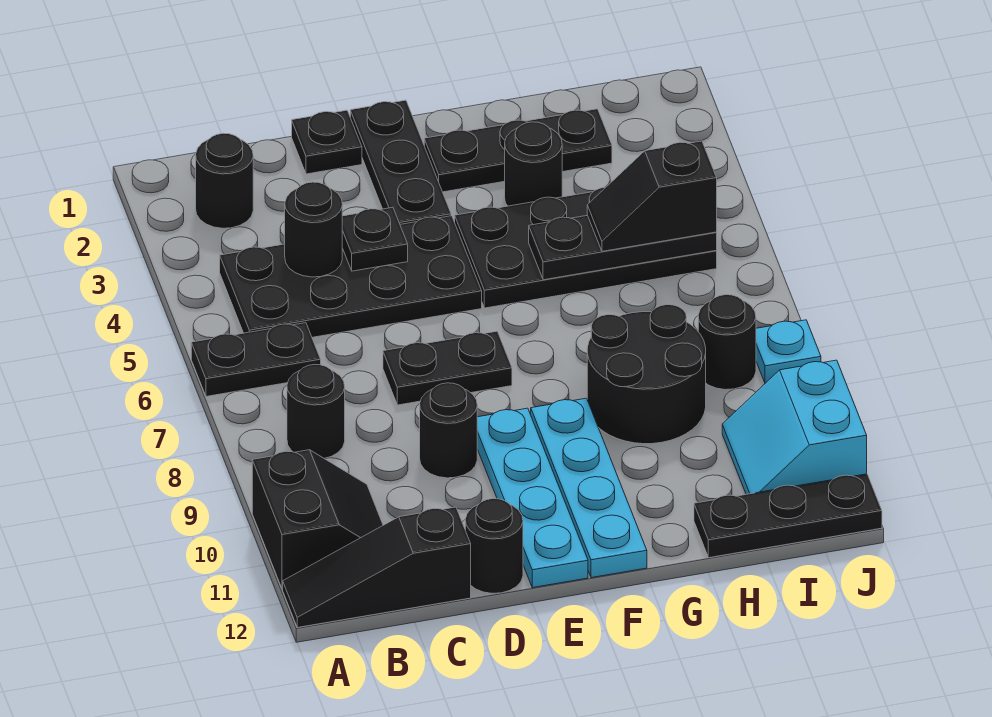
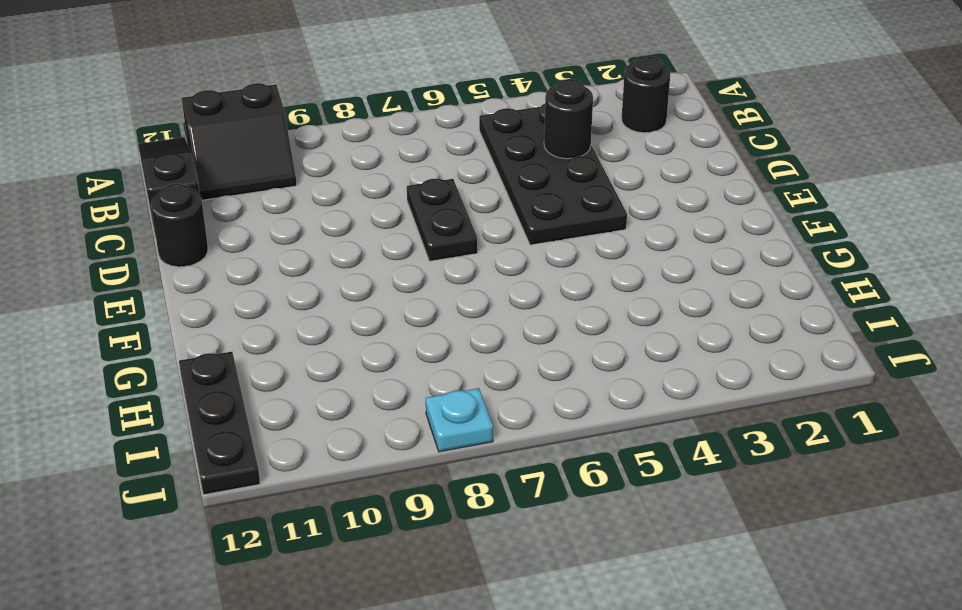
none -> black plate A6:B6 level 1
none -> black round brick B8 level 1
none -> black plate D1 level 1

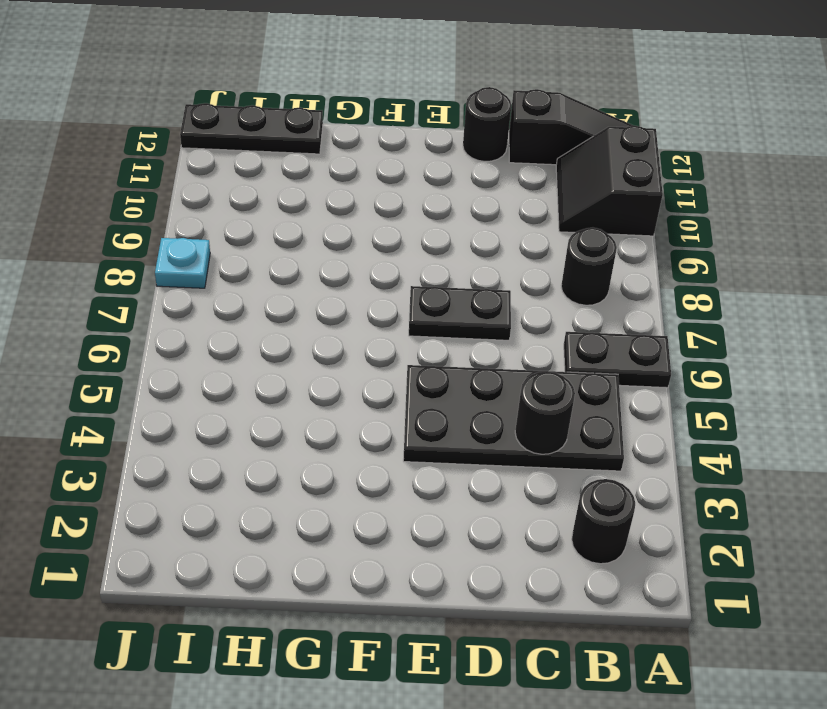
none -> black plate D1 level 1
none -> black round brick D9 level 1
none -> black plate E1:E3 level 1

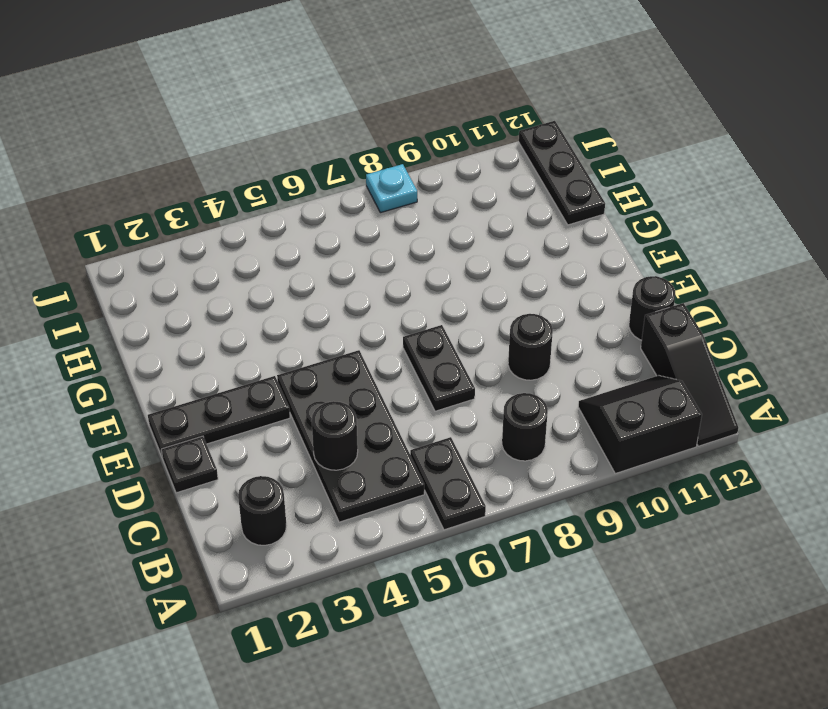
none -> cyan plate E9:E12 level 1
none -> black plate F2:H2 level 1
none -> black plate F4:I5 level 1

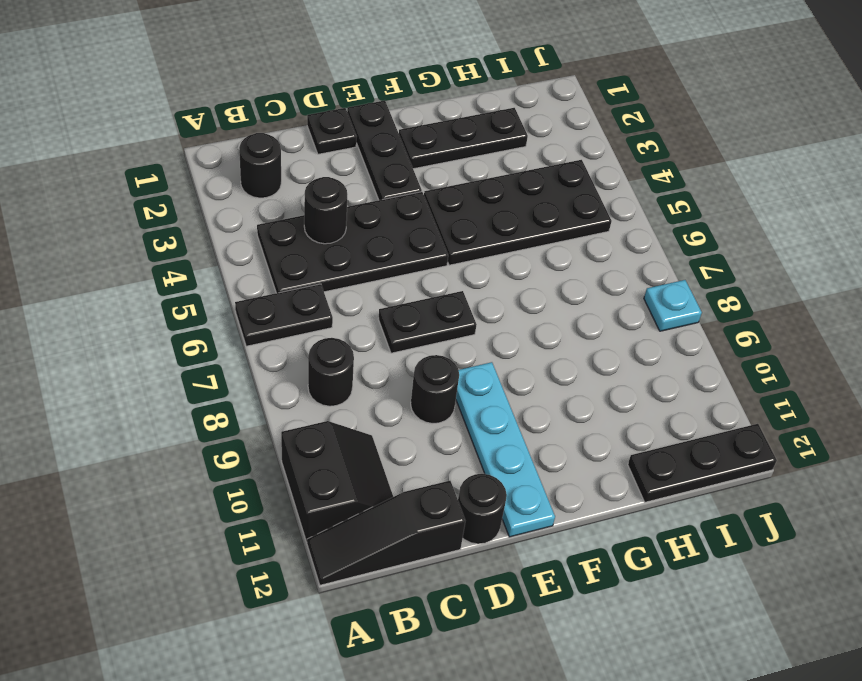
none -> cyan plate F9:F12 level 1
none -> black round brick G3 level 1
none -> black round brick G8:H9 level 1

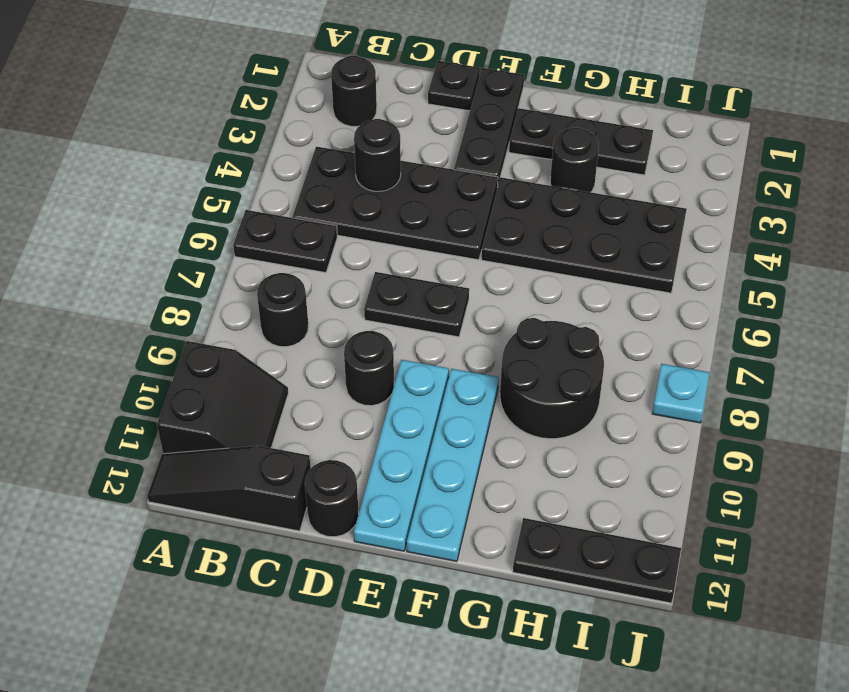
none -> black round brick I8 level 1
none -> cyan slope I10:J11 level 1 top J
none -> black plate D4 level 2

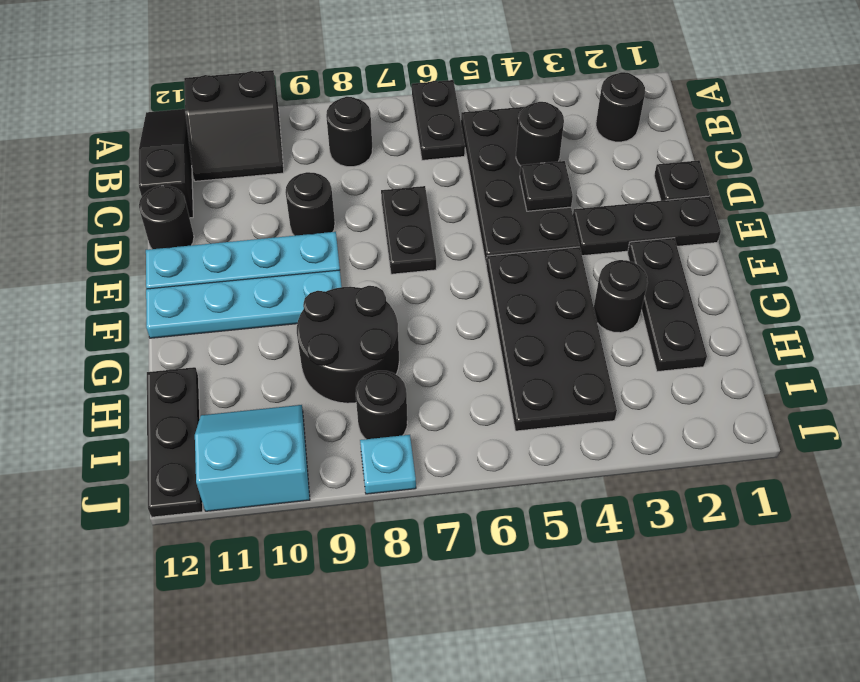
none -> black plate G5:I5 level 2
none -> black slope H5:I5 level 3 top I

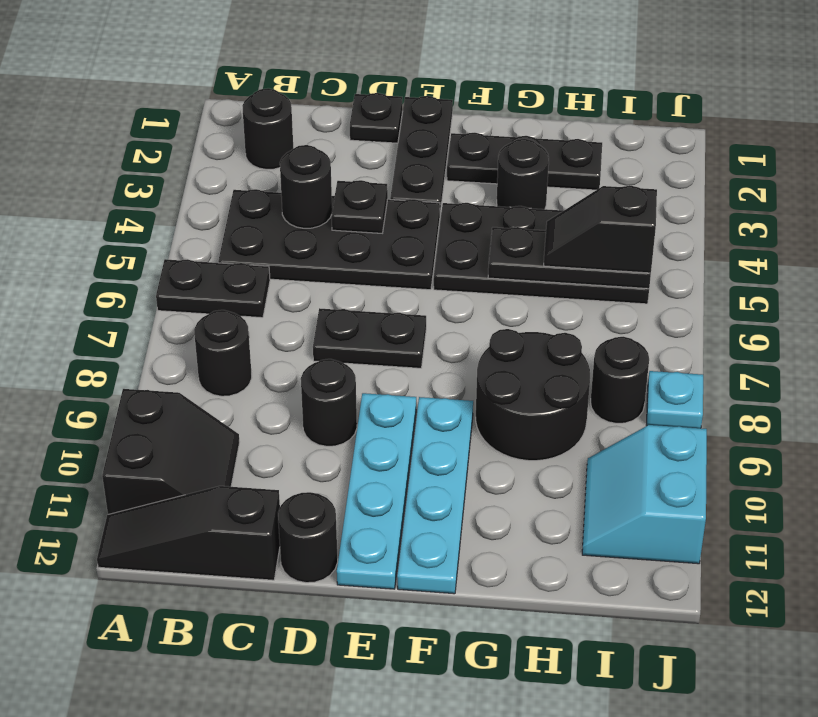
none -> black plate H12:J12 level 1

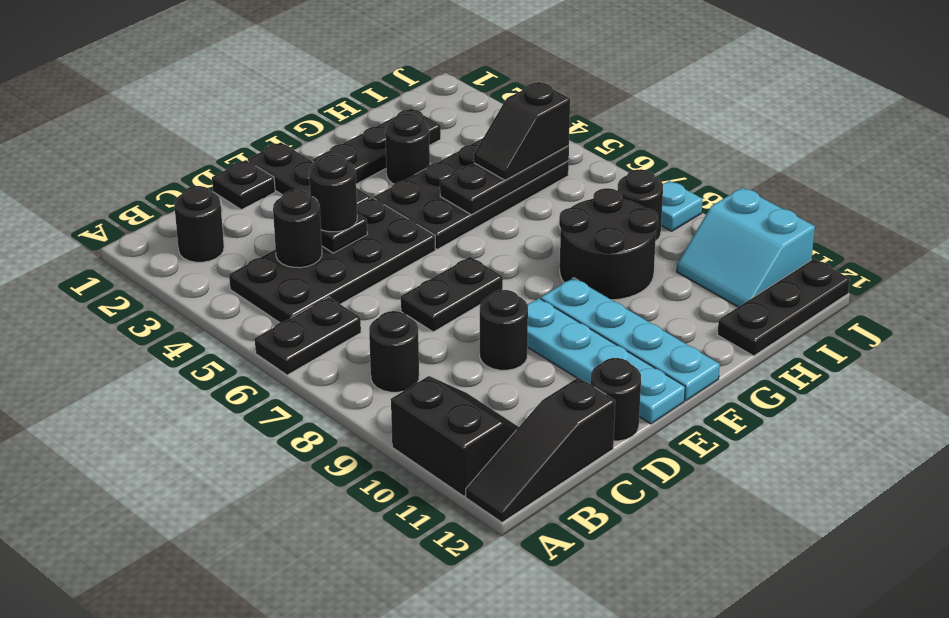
black round brick D4 level 3 -> none

